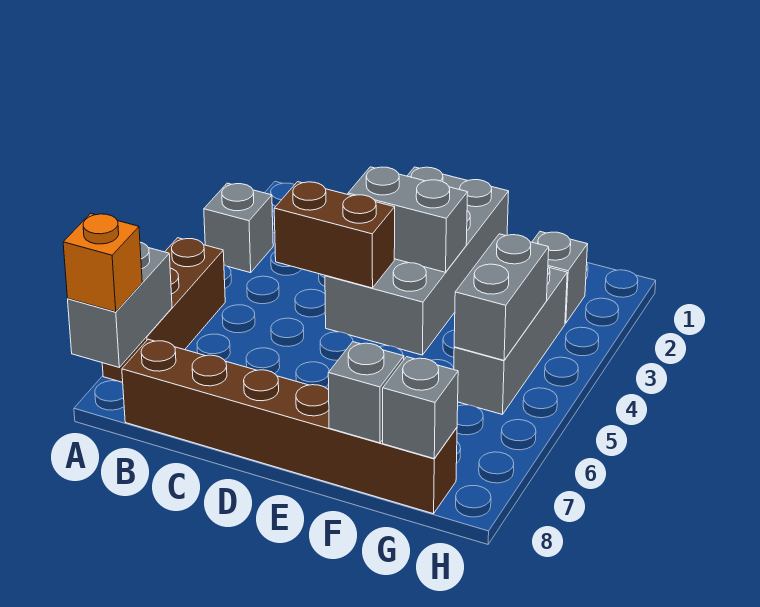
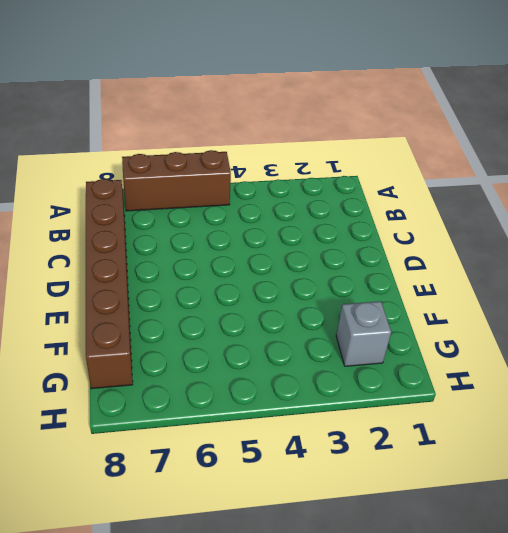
none -> grey brick A3 level 1
none -> grey brick D1:E4 level 1
none -> grey brick G3:G5 level 1

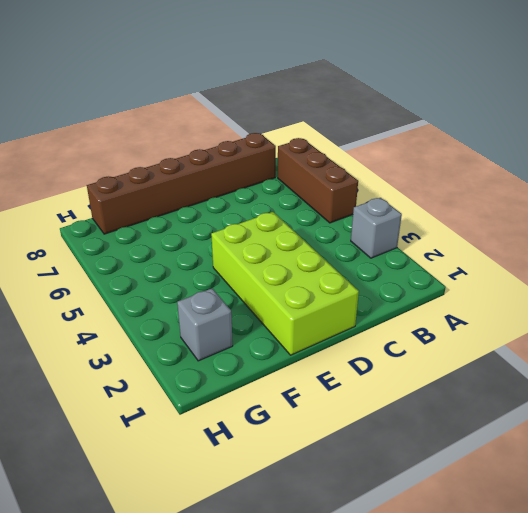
lime brick D1:E4 level 1 -> grey brick D1:E4 level 1
none -> grey brick G3:G5 level 1
none -> grey brick A7:A8 level 2
none -> brown brick C4:D4 level 2

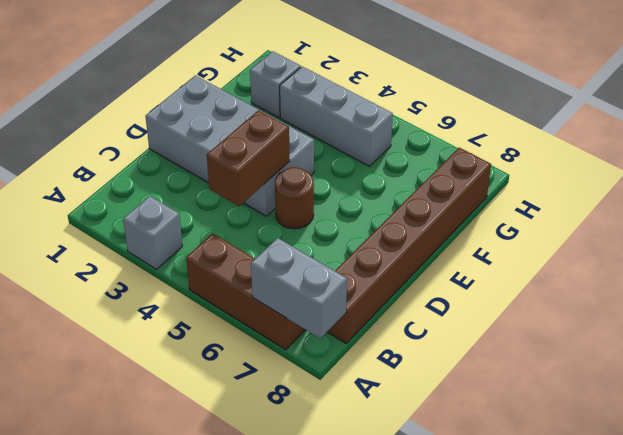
brown round brick D5 level 1 -> none
none -> grey brick D3:E3 level 2
none -> grey brick F8 level 2
none -> grey brick G4:G5 level 2

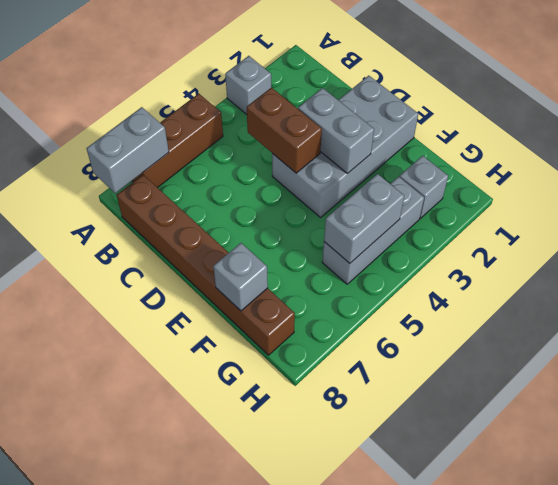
none -> grey brick G8 level 2
none -> orange brick A8 level 3

